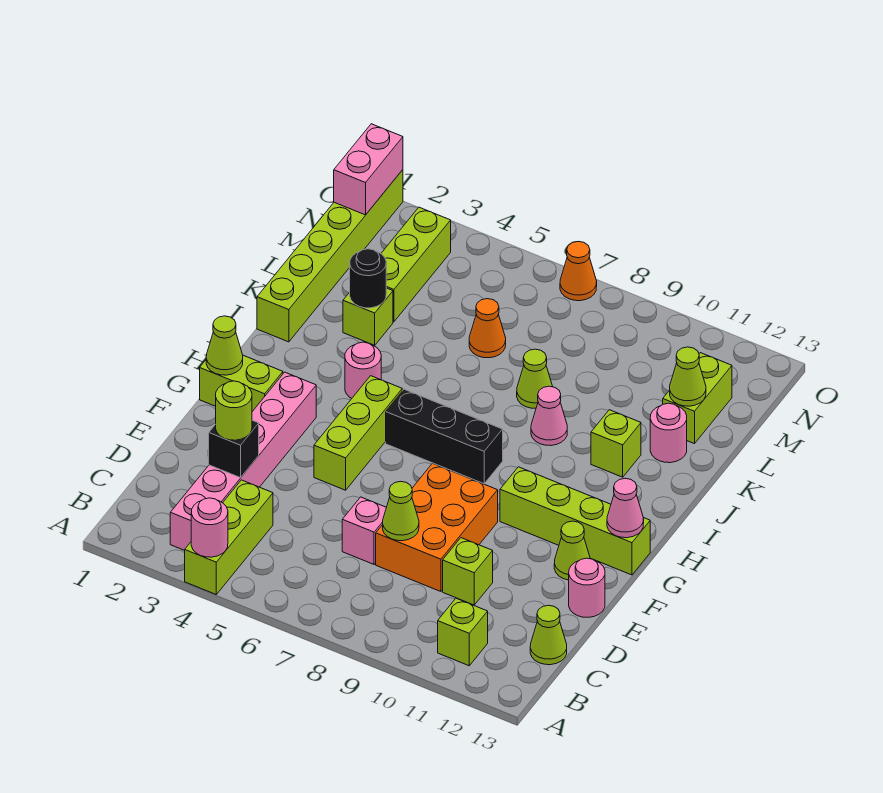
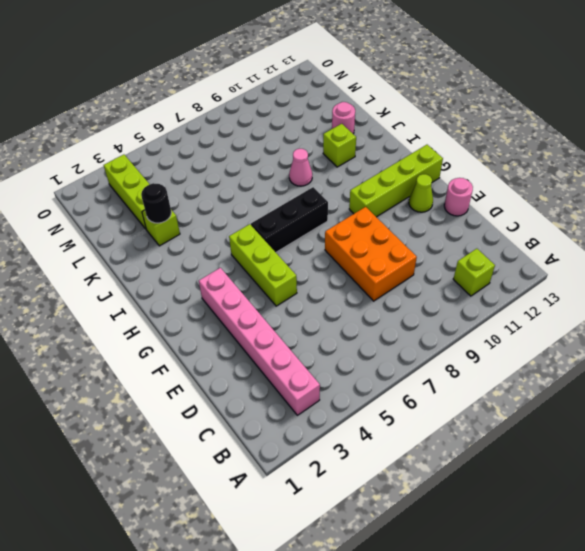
none -> lime brick A4:C4 level 1
none -> lime cone C13 level 1
none -> pink brick D7 level 1
none -> lime brick D10 level 1

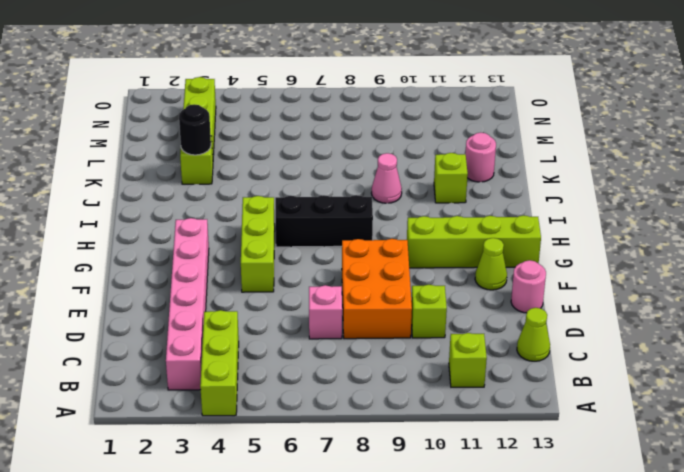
none -> lime brick G1:G2 level 1
none -> pink round brick I4 level 1
none -> lime brick J1:O1 level 1
none -> lime cone K8 level 1

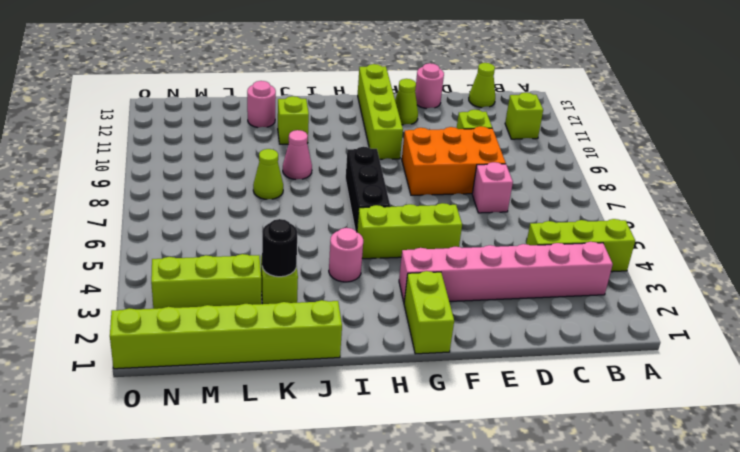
none -> orange cone L6 level 1
none -> lime brick L12:M12 level 1
none -> orange cone O7 level 1
none -> pink round brick A4 level 2

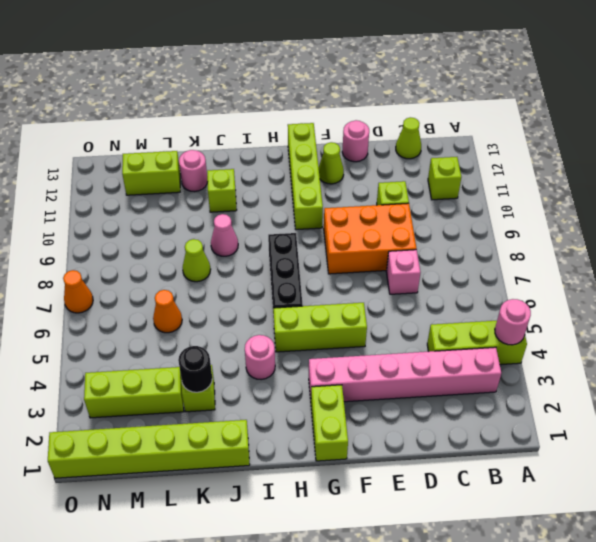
none -> black brick D3 level 2
none -> lime cone D8 level 2
none -> lime cone G1 level 2
none -> pink cone G13 level 2

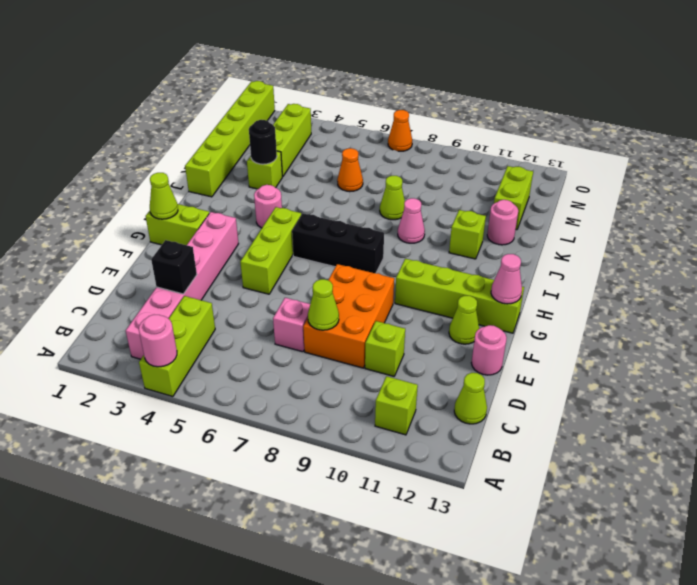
none -> lime cone L12 level 2
none -> pink brick N1:O1 level 2
none -> lime round brick D3 level 3

